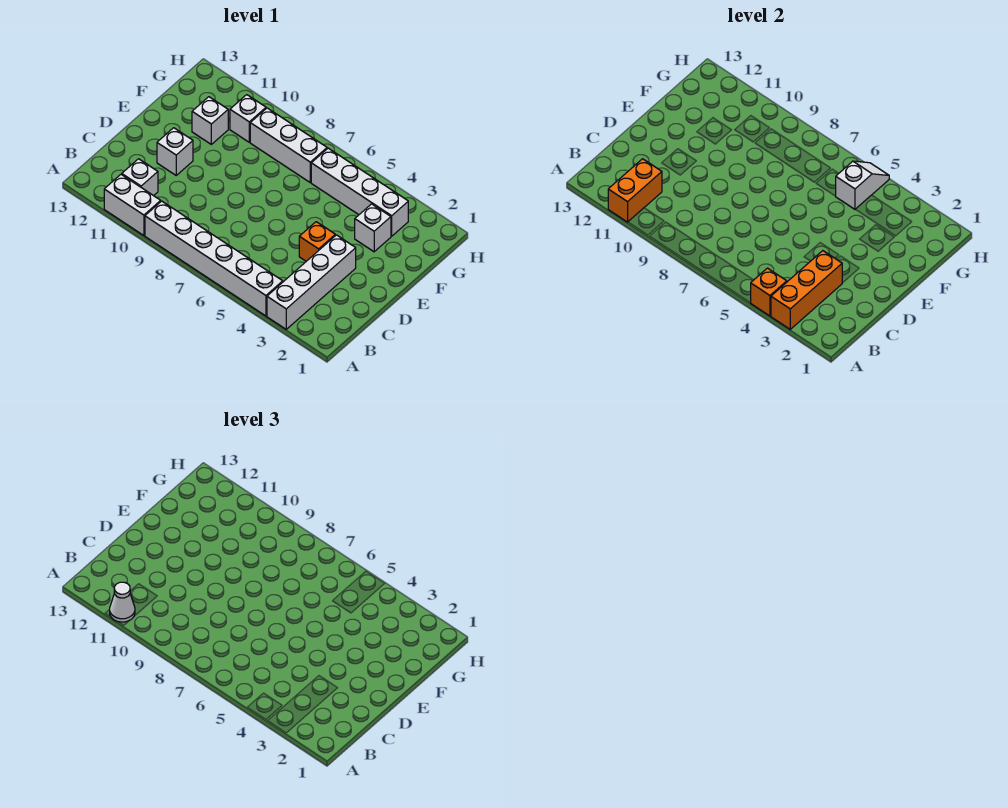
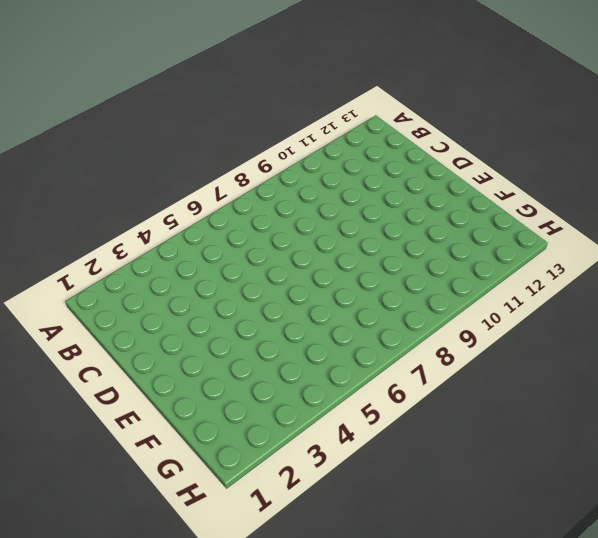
none -> white brick A3:D3 level 1
none -> white brick A4:A9 level 1
none -> white brick A10:A11 level 1

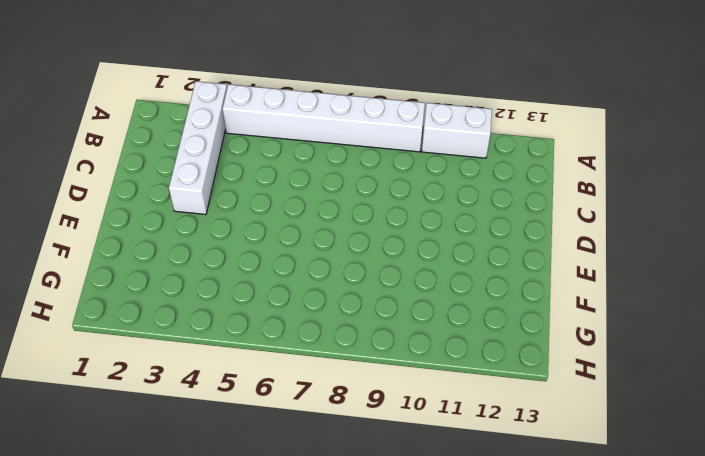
none -> white brick B11 level 1
none -> orange brick D4 level 1
none -> white brick D11 level 1

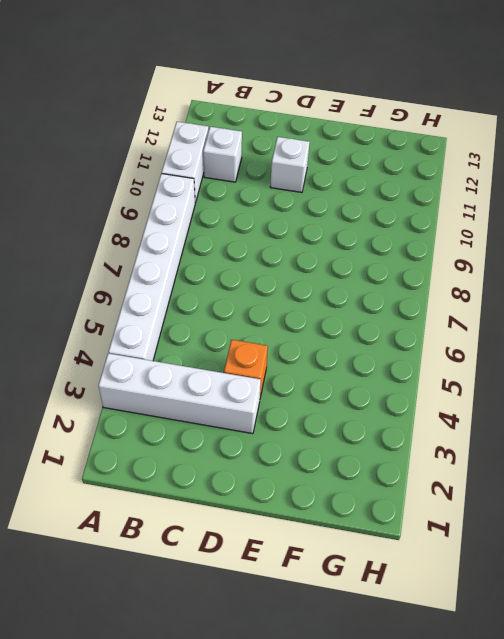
none -> white brick F3 level 1
none -> white brick F11 level 1
none -> white brick G3:G6 level 1

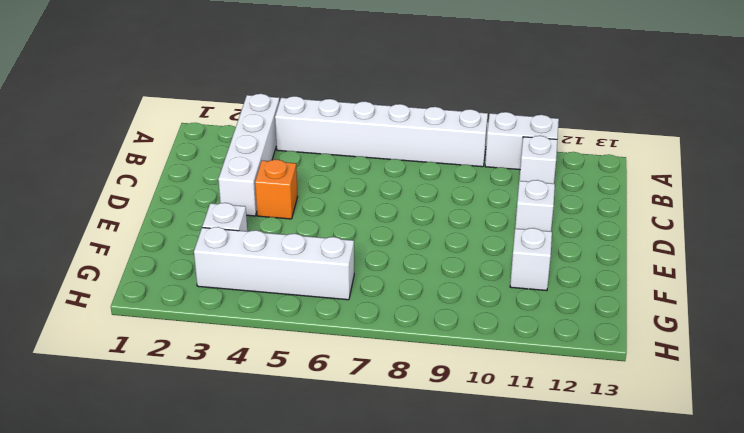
none -> white brick G7:G9 level 1
none -> white brick G10 level 1
none -> orange brick A3:C3 level 2

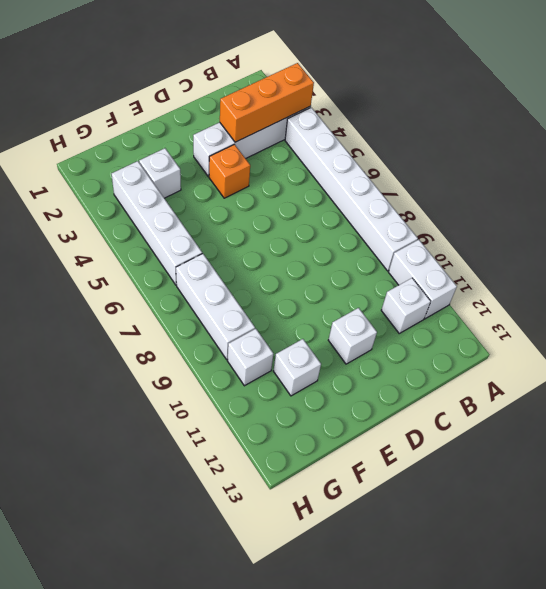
none -> orange brick A4 level 2
none -> orange brick A11:B11 level 2
none -> white slope G5:H5 level 2 top G

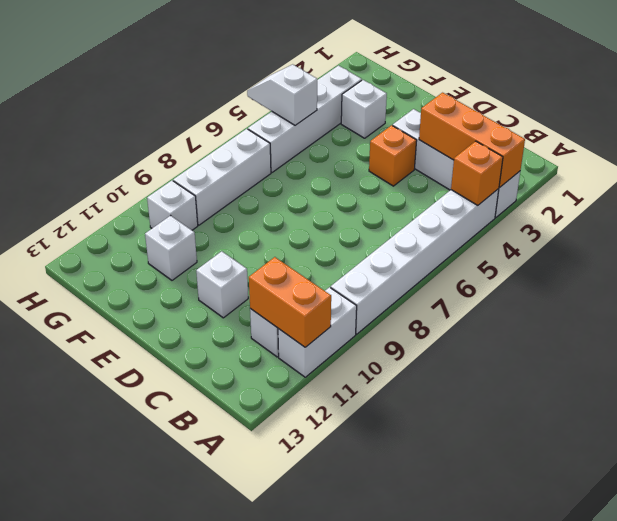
none -> white cone A11 level 3

